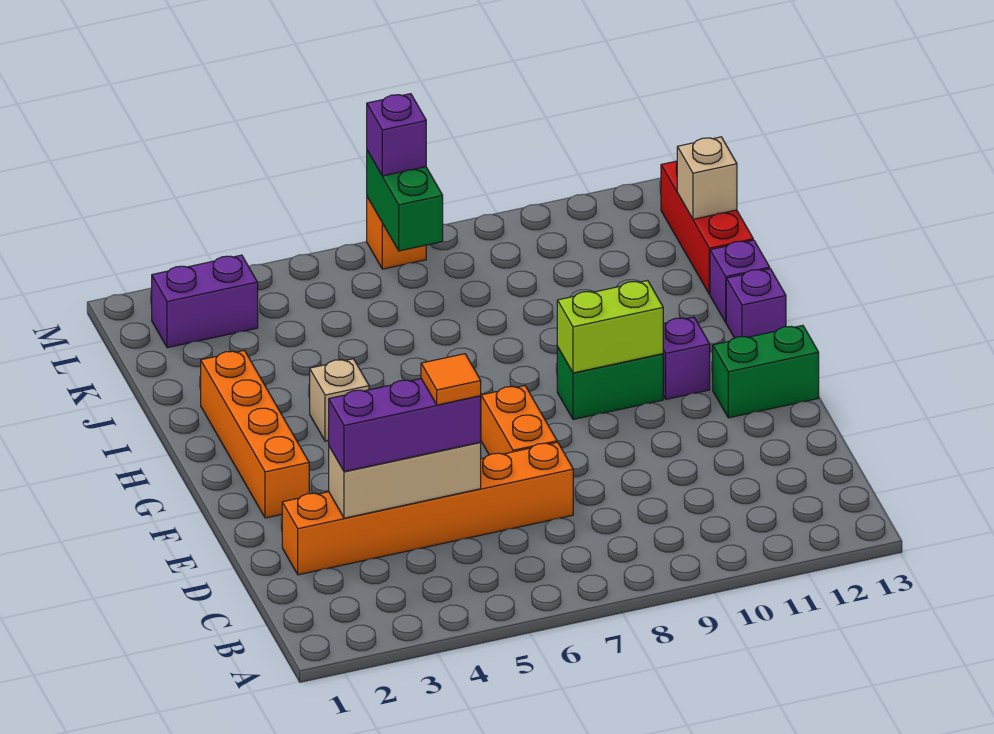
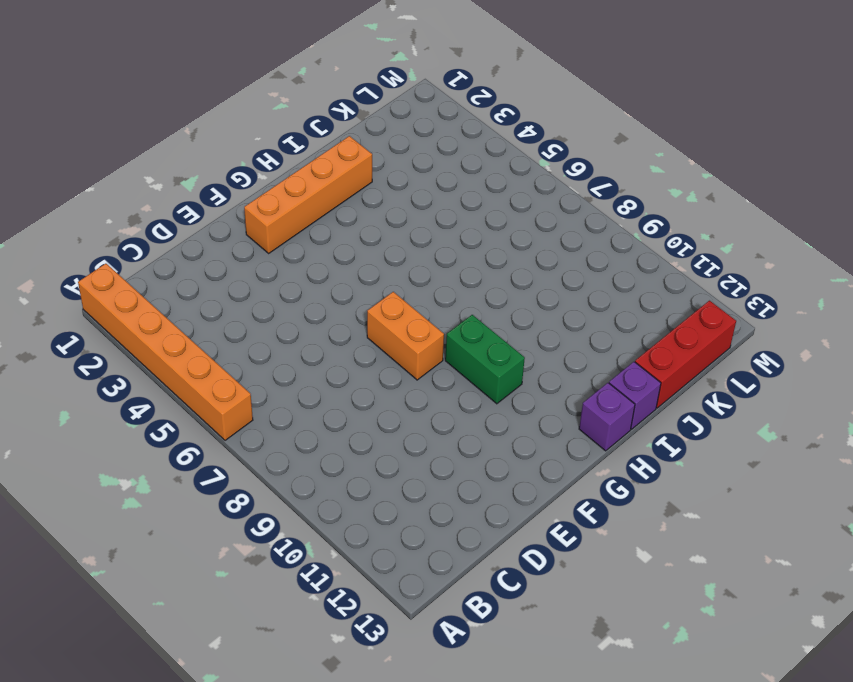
orange brick A1:A6 level 1 -> orange brick D2:D7 level 1
orange brick F7:F8 level 1 -> orange brick E7:F7 level 1
none -> green brick F12:F13 level 1
none -> purple brick G11 level 1
none -> tan brick H4 level 1

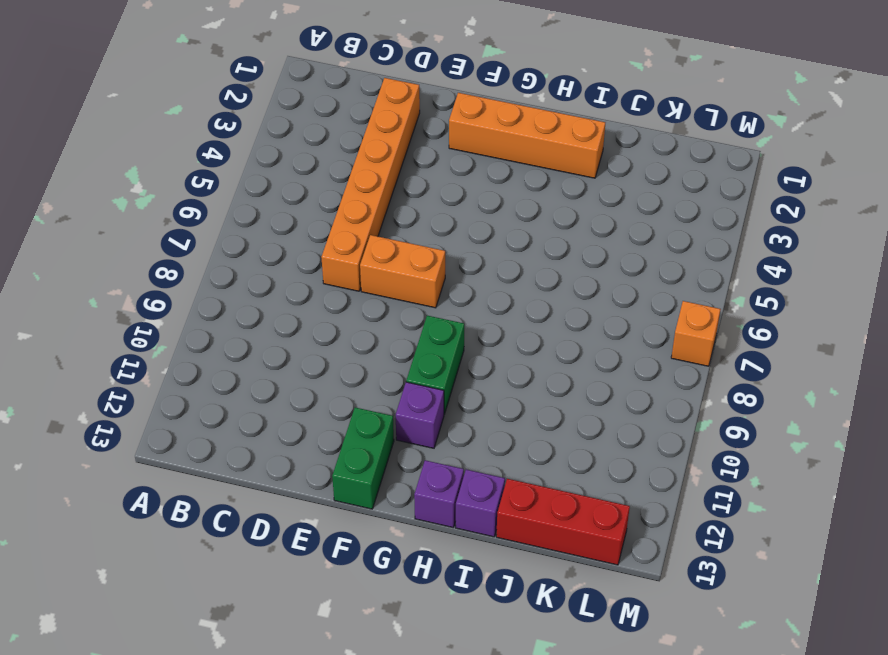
none -> tan brick H4 level 1
none -> purple brick L2:L3 level 1
none -> tan brick D3:D5 level 2

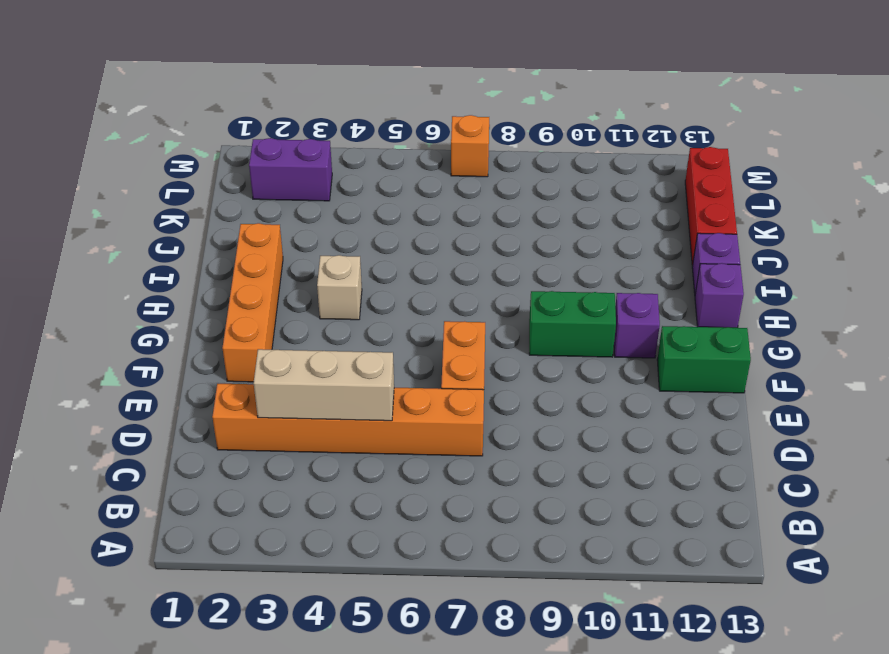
none -> lime brick G9:G10 level 2
none -> tan brick K13 level 2
none -> green brick L7:M7 level 2

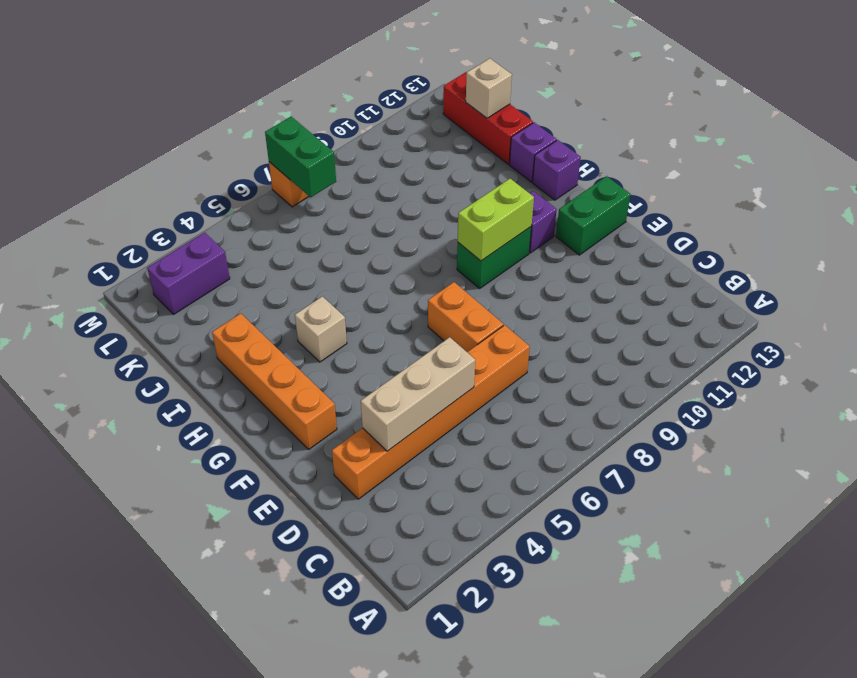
none -> purple brick D3:D5 level 3
none -> purple brick M7 level 3
none -> orange tile D5 level 4

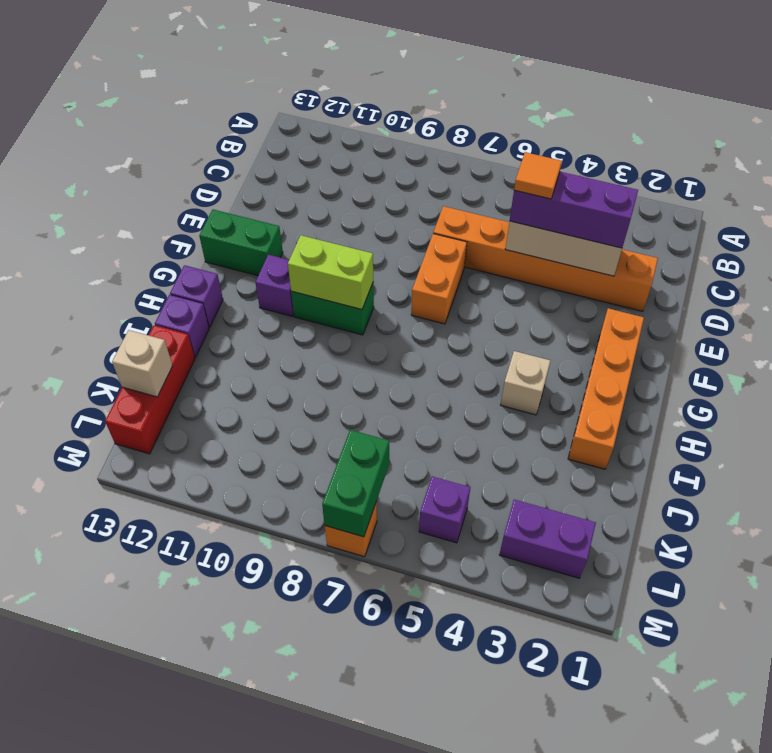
purple brick L5 level 1 -> purple brick M7 level 3

